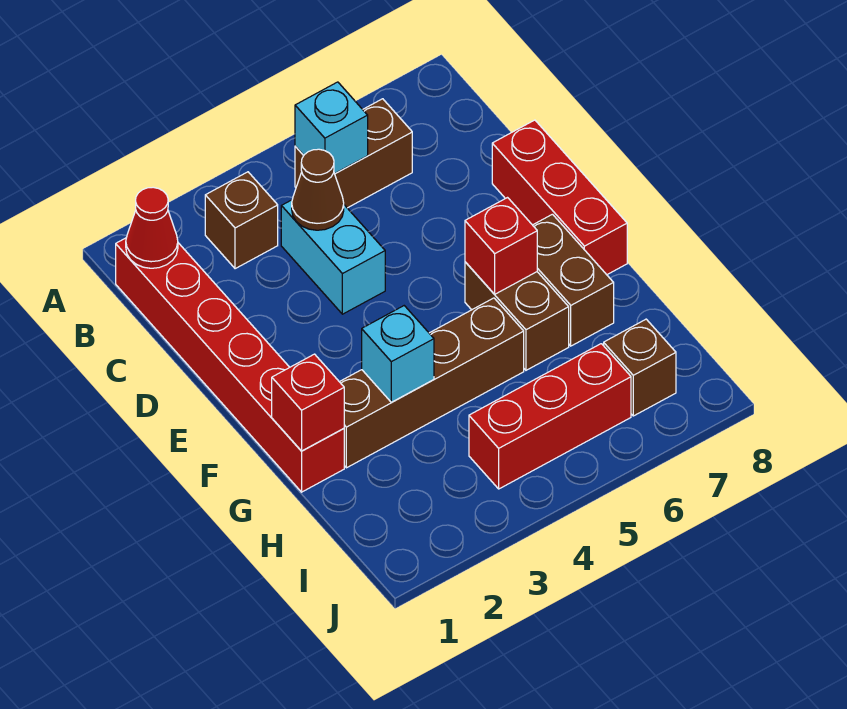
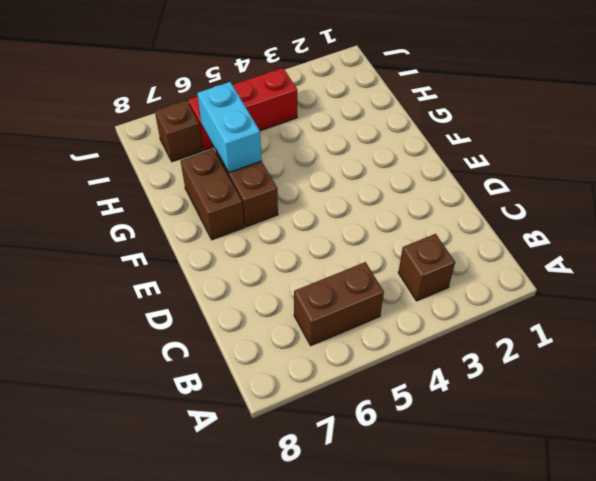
cyan brick G6:H6 level 2 -> cyan brick C4:D4 level 1
none -> red brick B1:G1 level 1
none -> red brick D8:F8 level 1
none -> brown brick G2:G5 level 1

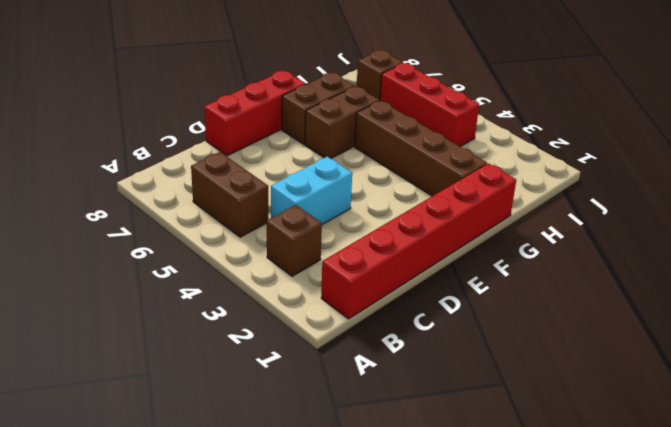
none -> red cone B1 level 2
none -> cyan brick B5 level 2
none -> brown cone C4 level 2

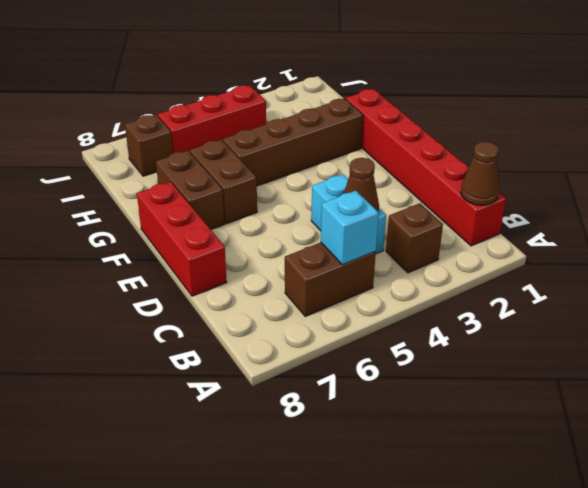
brown cone B1 level 2 -> red cone B1 level 2
none -> red brick F6 level 2
none -> red brick G1 level 2
none -> cyan brick G3 level 2

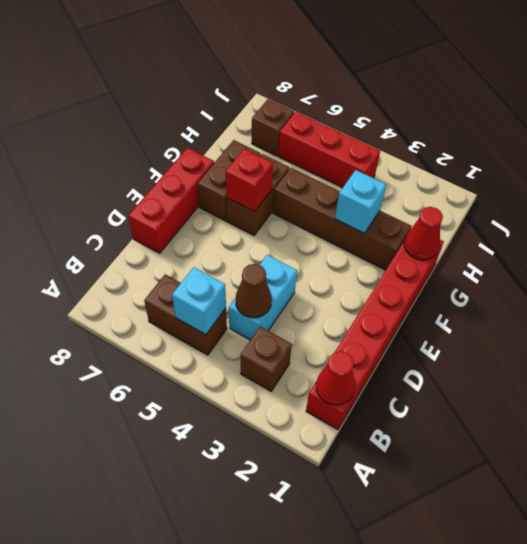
red cone G1 level 2 -> red brick G1 level 2

